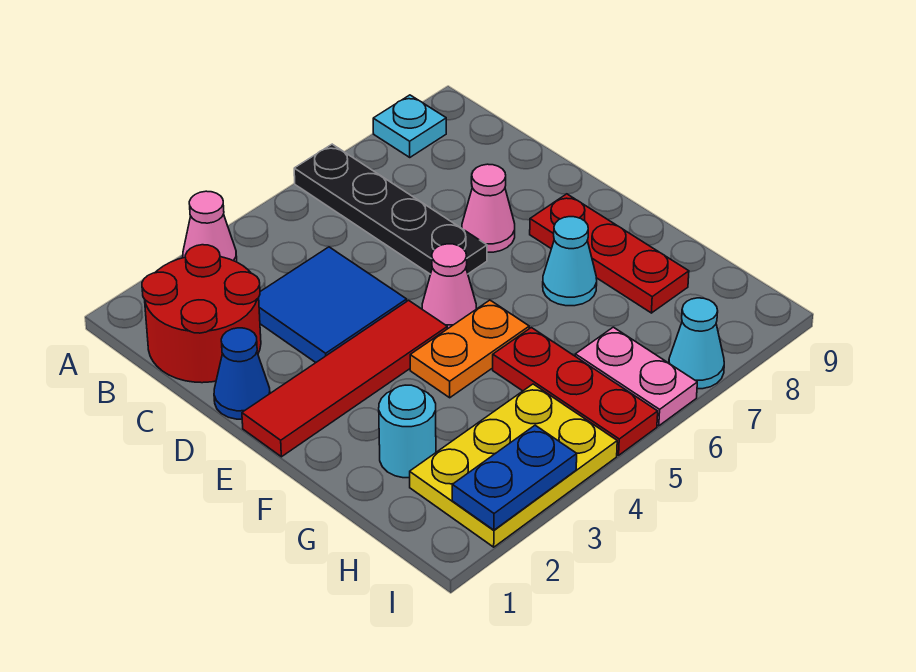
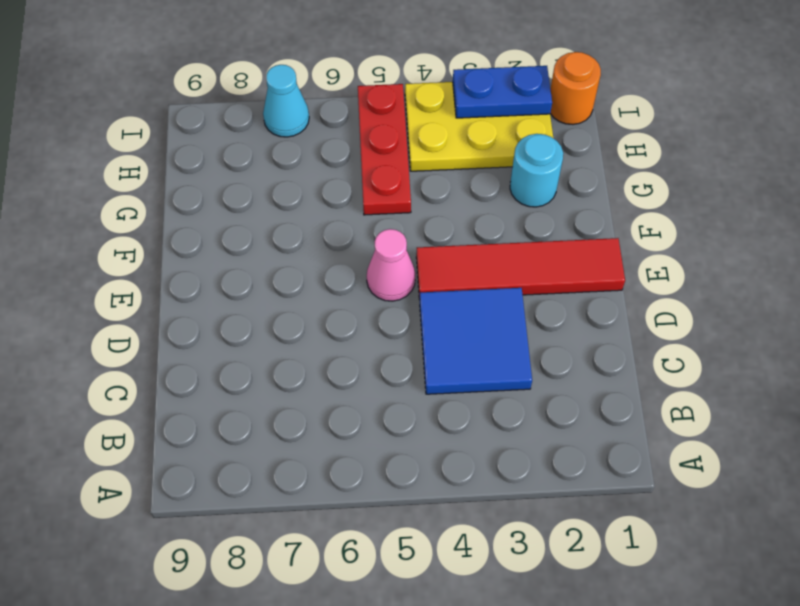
orange round brick I1 level 1 -> none
none -> pink cone A3 level 1
none -> black plate A6:D6 level 1
none -> cyan plate A8 level 1

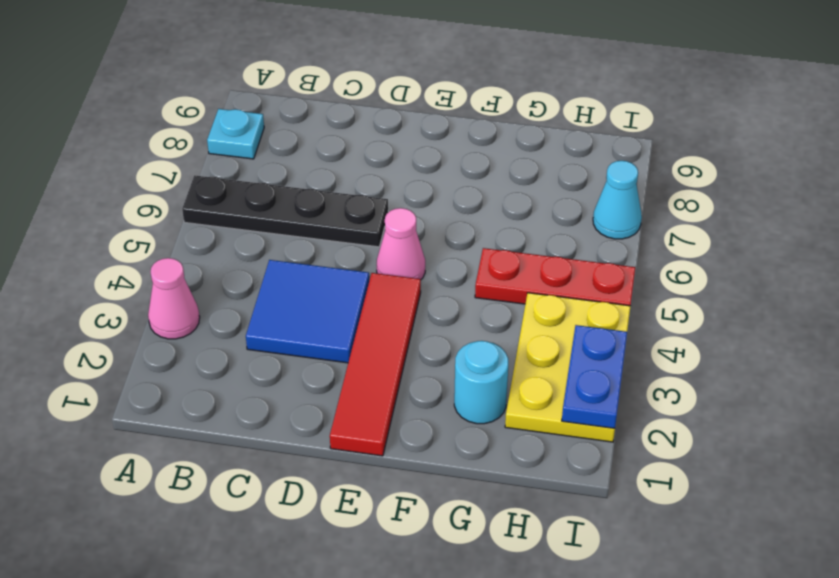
none -> red round brick B1:C2 level 1
none -> blue cone D1 level 1
none -> pink cone D7 level 1

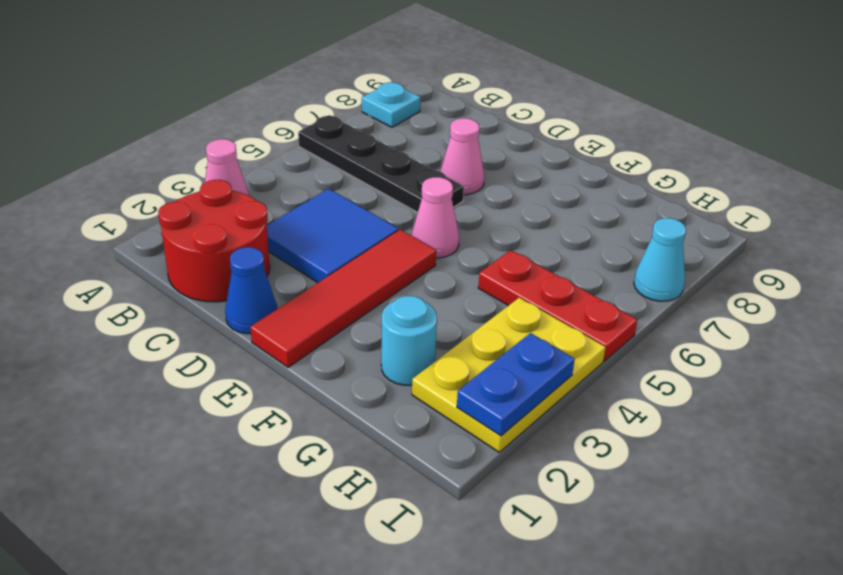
none -> red plate E8:G8 level 1
none -> orange plate F4:F5 level 1
none -> cyan cone F7 level 1

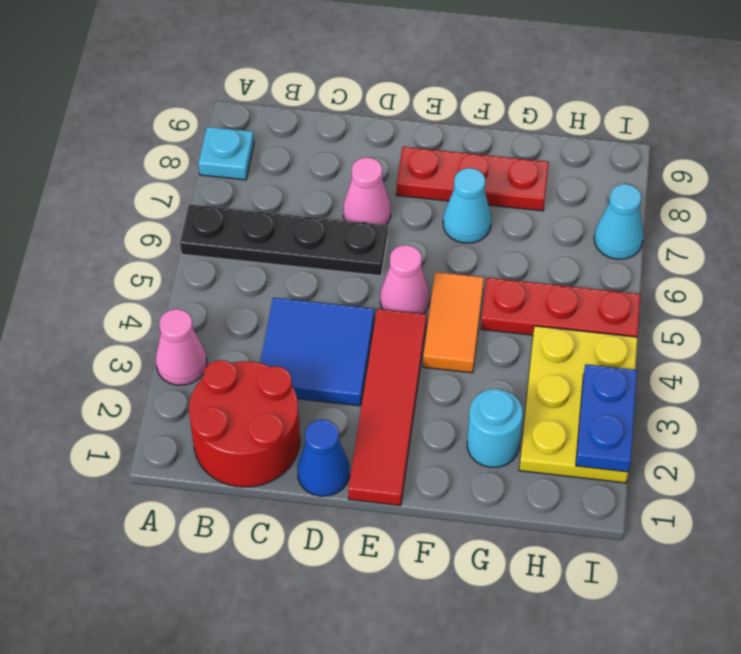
orange tile F4:F5 level 1 -> orange plate F4:F5 level 1
none -> pink plate H6:I6 level 1

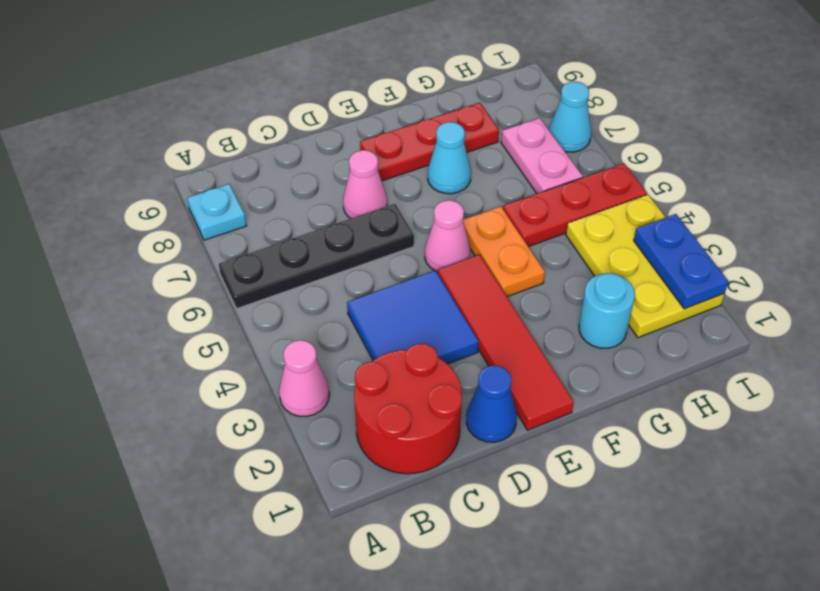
pink plate H6:H7 level 1 -> pink plate H6:I6 level 1

